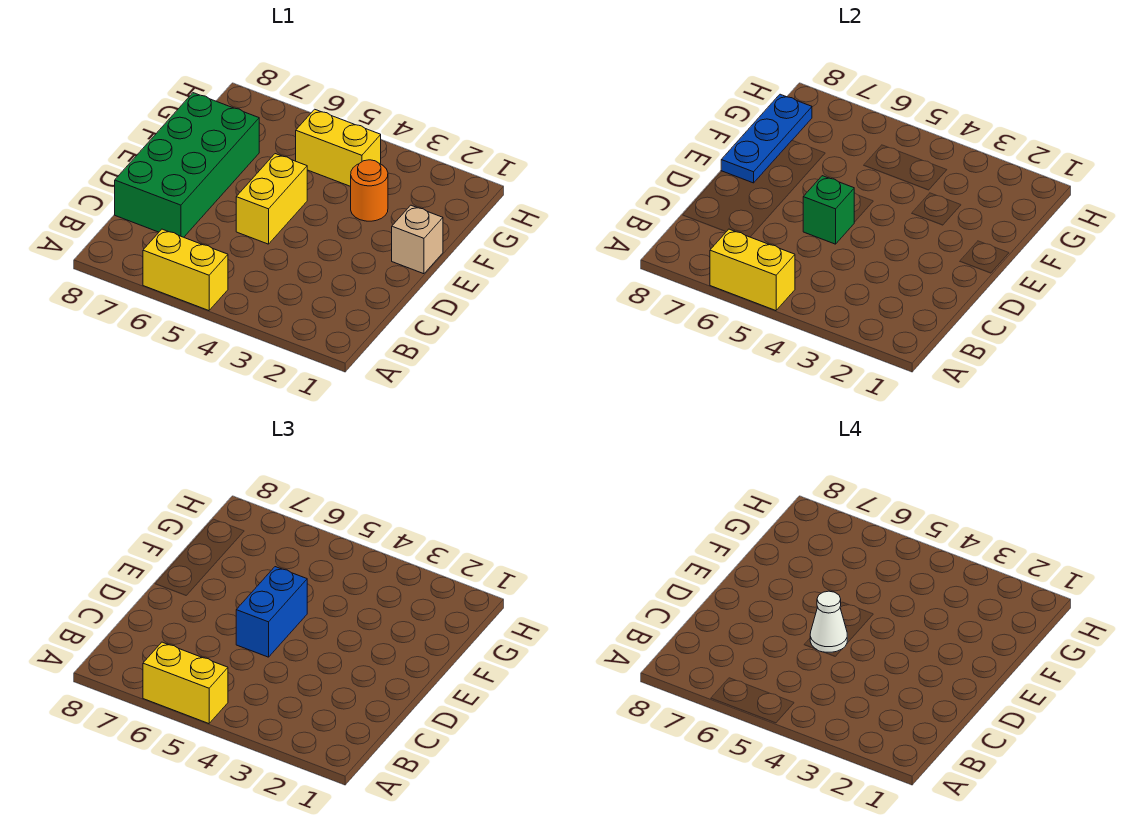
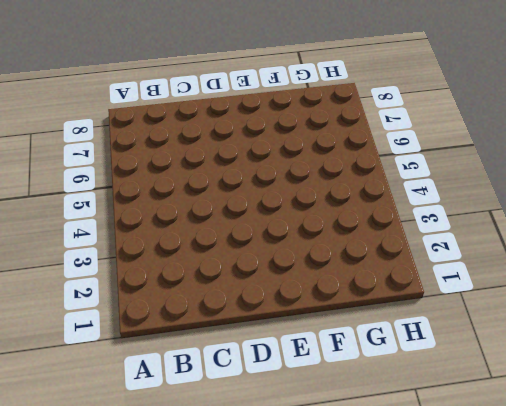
none -> yellow brick A5:A6 level 1
none -> green brick C7:F8 level 1
none -> yellow brick D5:E5 level 1

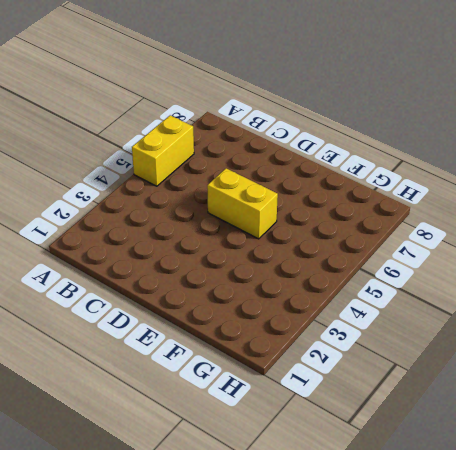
none -> green brick C7:F8 level 1
none -> tan brick E1 level 1
none -> orange round brick F3 level 1

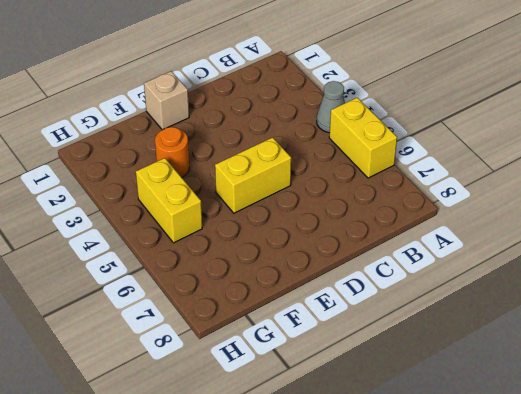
grey cone A4 level 1 -> none
none -> green brick C7:F8 level 1
none -> yellow brick A5:A6 level 2
none -> green brick D5 level 2

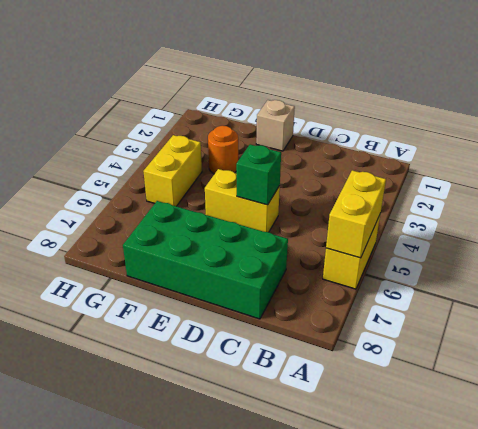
none -> blue plate E8:G8 level 2
none -> yellow brick A5:A6 level 3
none -> blue brick D5:E5 level 3

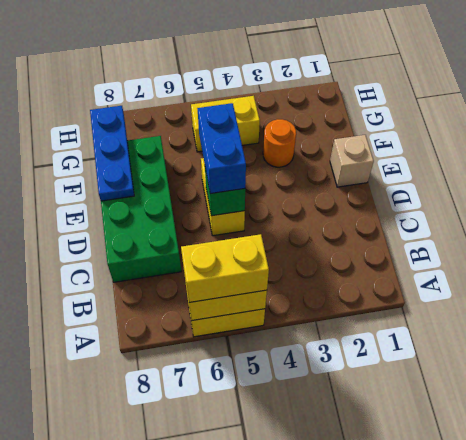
none -> white cone D5 level 4

